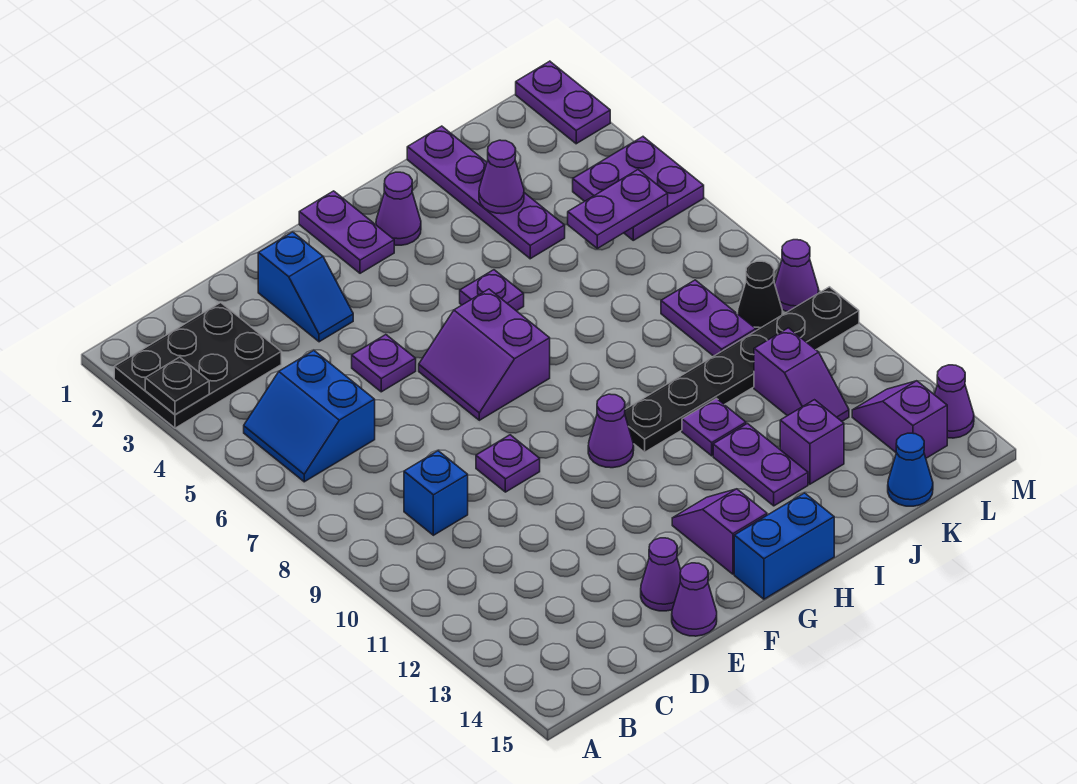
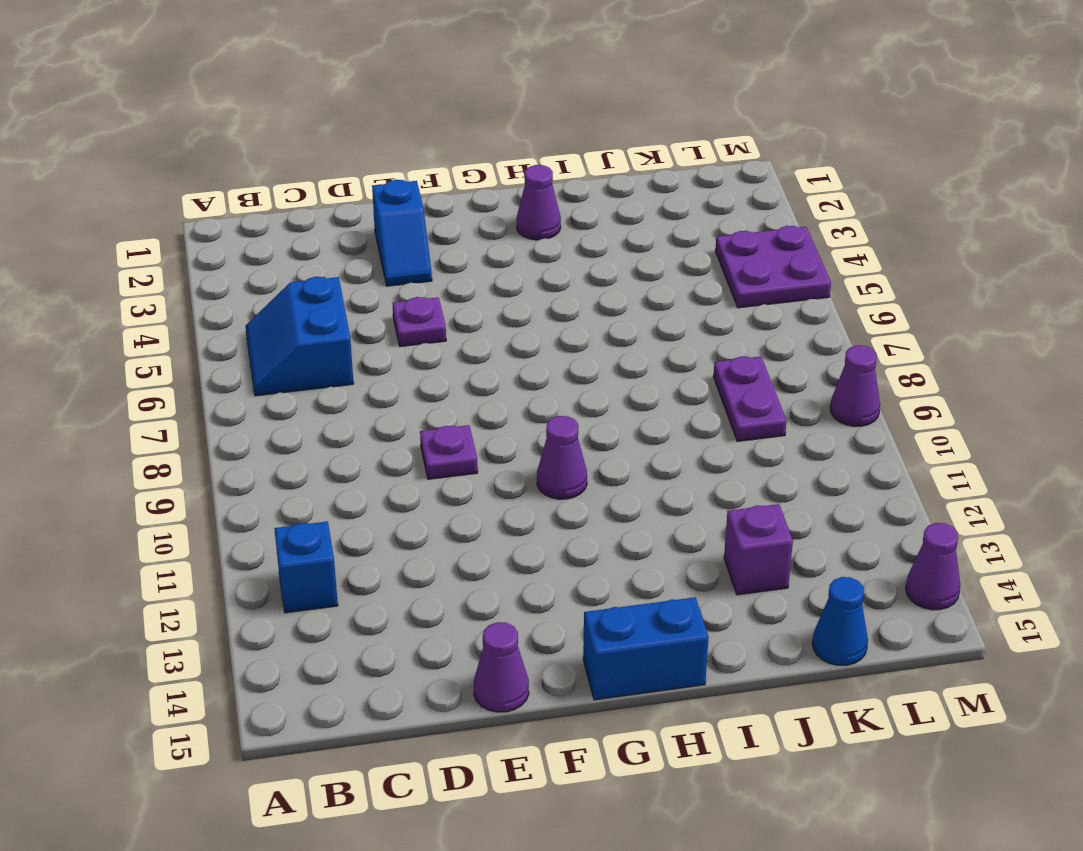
blue brick B12 level 1 -> blue brick C9 level 1
none -> black plate A2:C3 level 1
none -> purple cone E14 level 1
none -> purple slope F6:G7 level 1 top G
none -> purple plate G1:G2 level 1

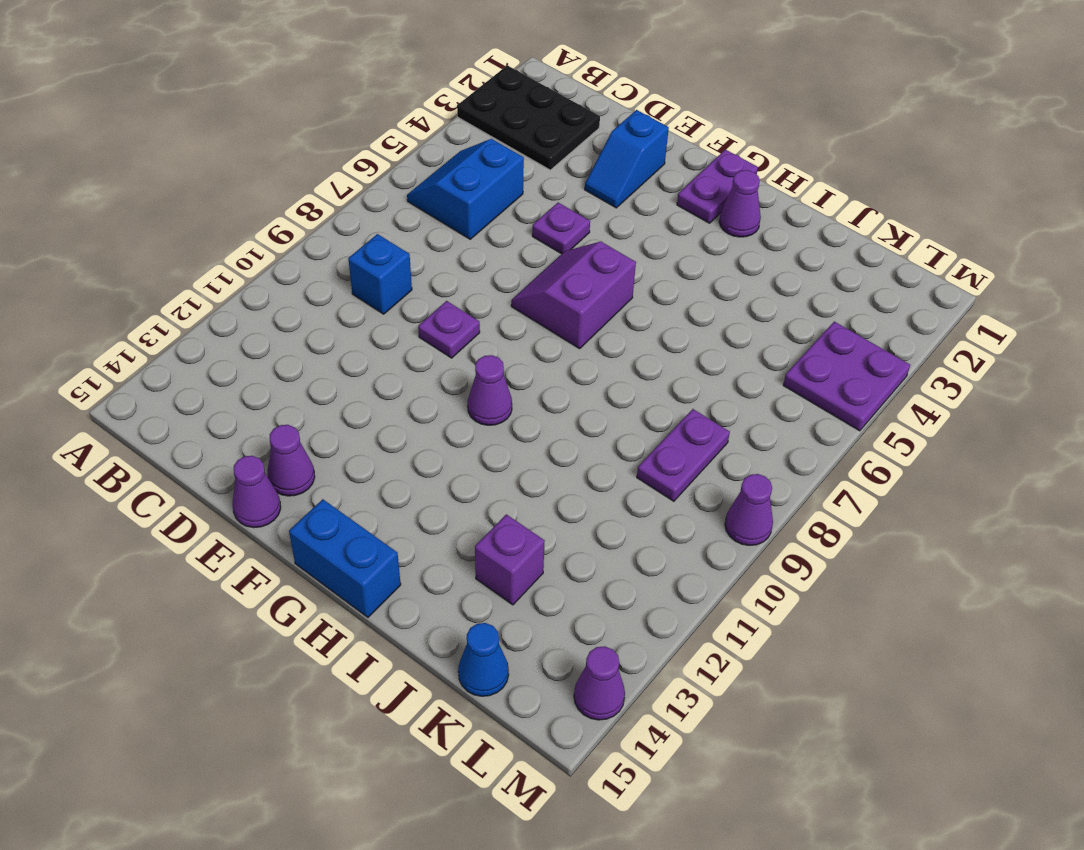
none -> purple slope G13:G14 level 1 top 14
none -> purple plate H5 level 1
none -> black plate H10:M10 level 1
none -> purple plate I11 level 1

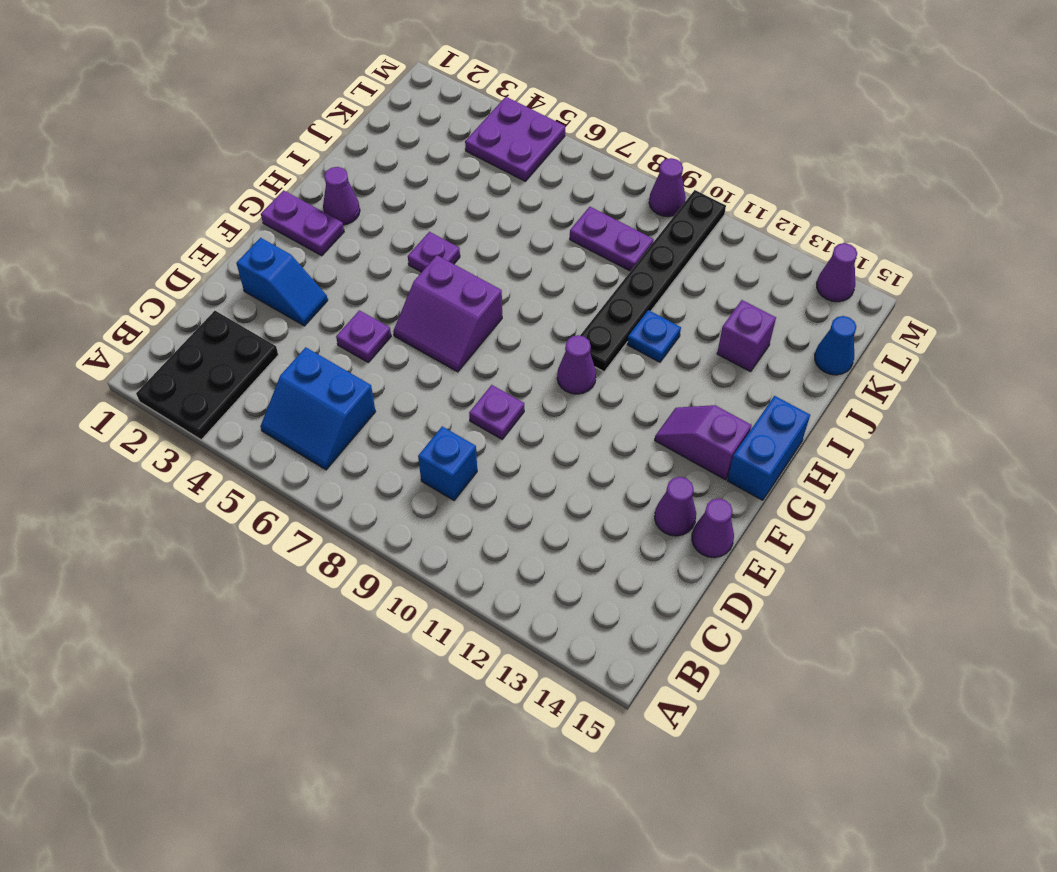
blue plate I11 level 1 -> purple plate I11 level 1
none -> purple plate I12:I13 level 1
none -> purple plate J1:J4 level 1
none -> purple slope K11:K12 level 1 top 11
none -> black cone L9 level 1

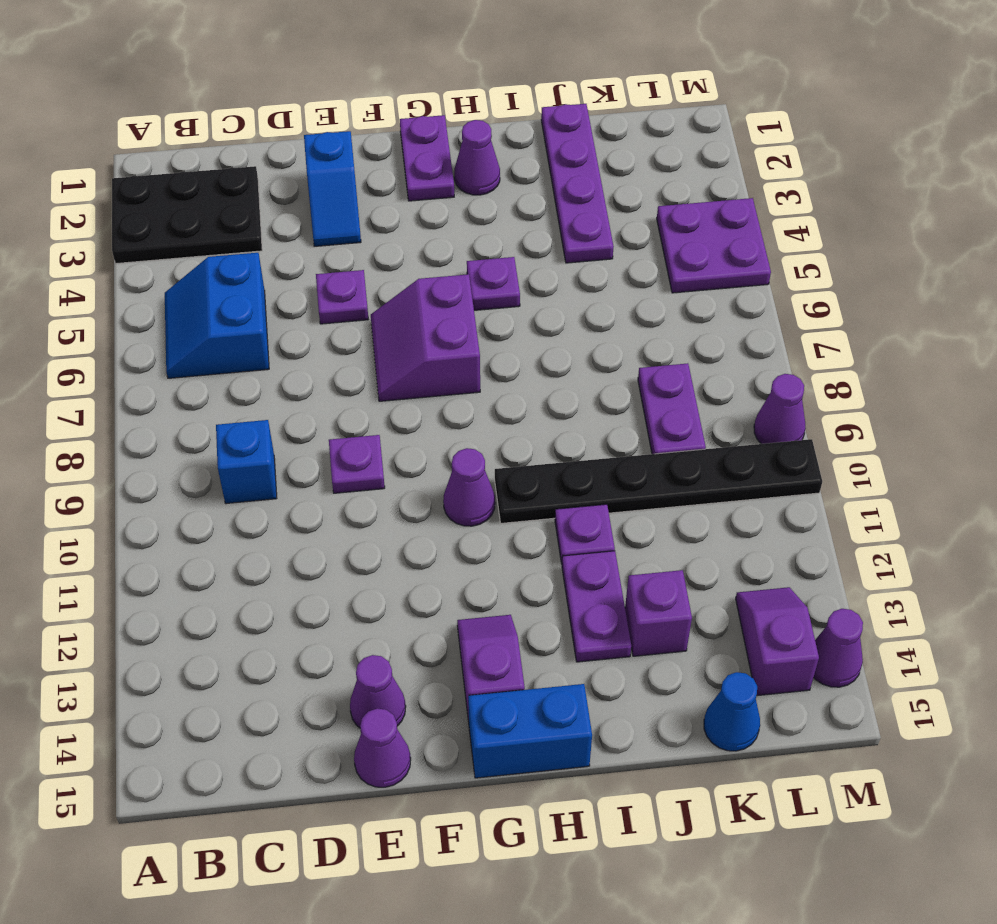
none -> purple slope K11:K12 level 1 top 11
none -> black cone L9 level 1
none -> purple plate M1:M2 level 1
none -> black plate A3 level 2

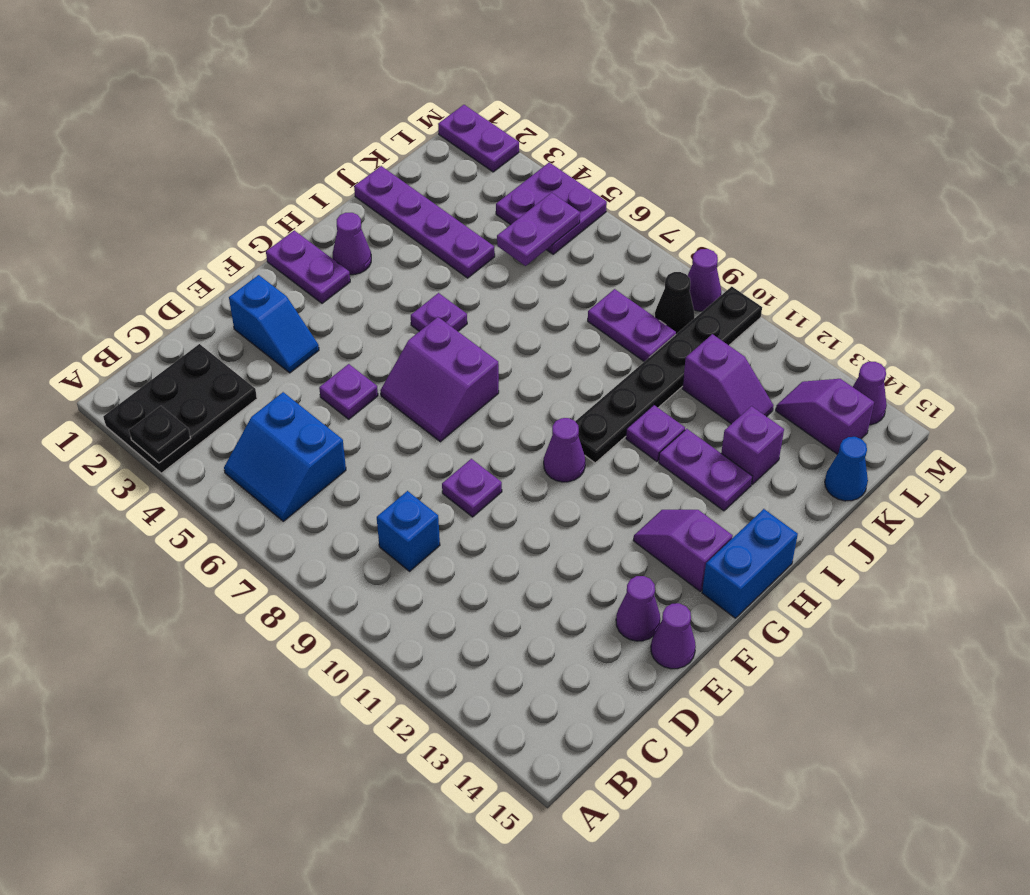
none -> purple cone J3 level 2

